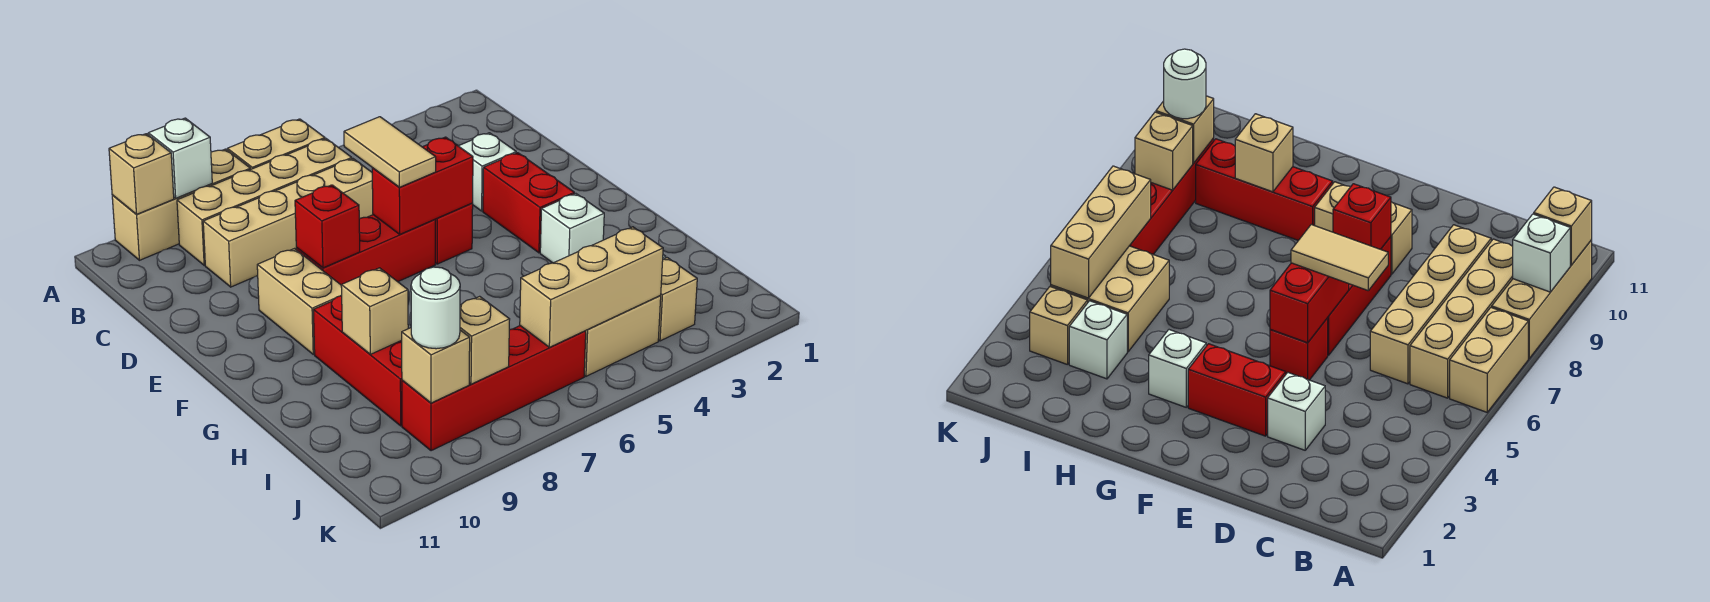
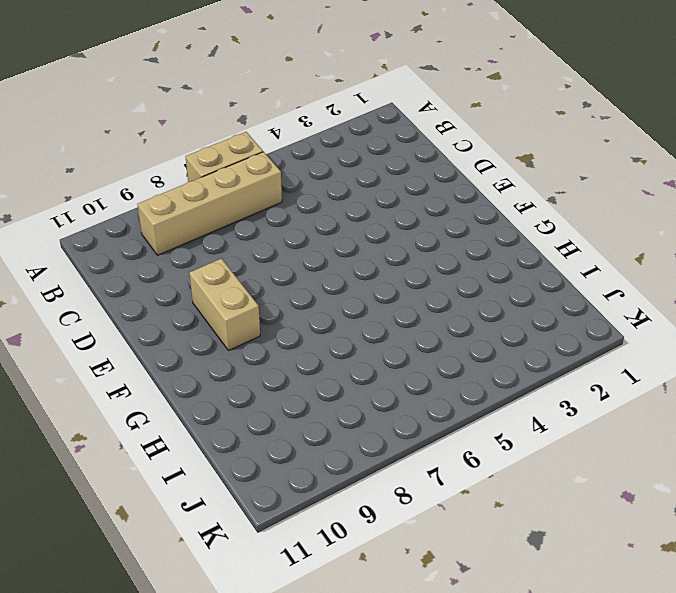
none -> tan brick A8:A10 level 1
none -> tan brick C6:C9 level 1
none -> white brick D3 level 1

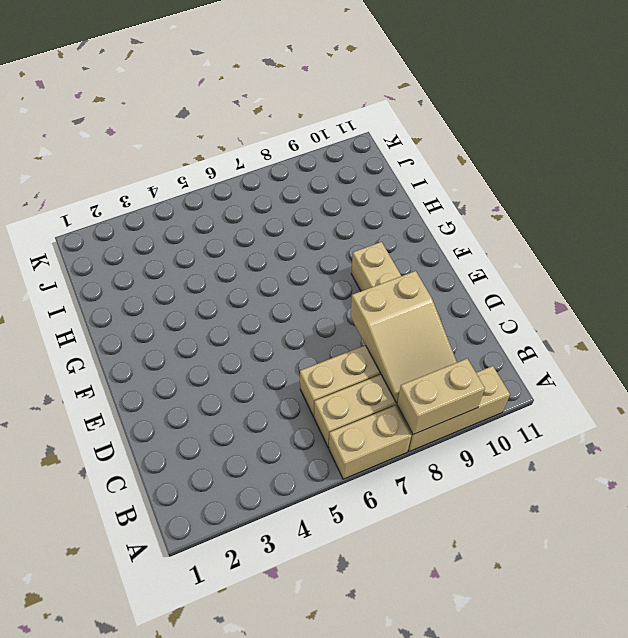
tan brick A8:A9 level 2 -> white brick A9 level 2
tan slope B8:D9 level 2 top D -> none
none -> white brick D3 level 1
none -> red brick E3:F3 level 1
none -> red brick E5 level 1

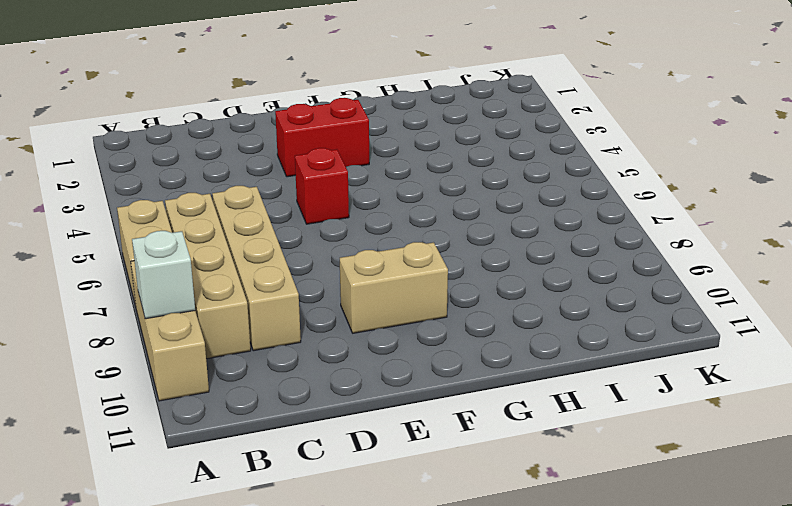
none -> white brick D3 level 1
none -> red brick E6:E8 level 1
none -> white brick G3 level 1

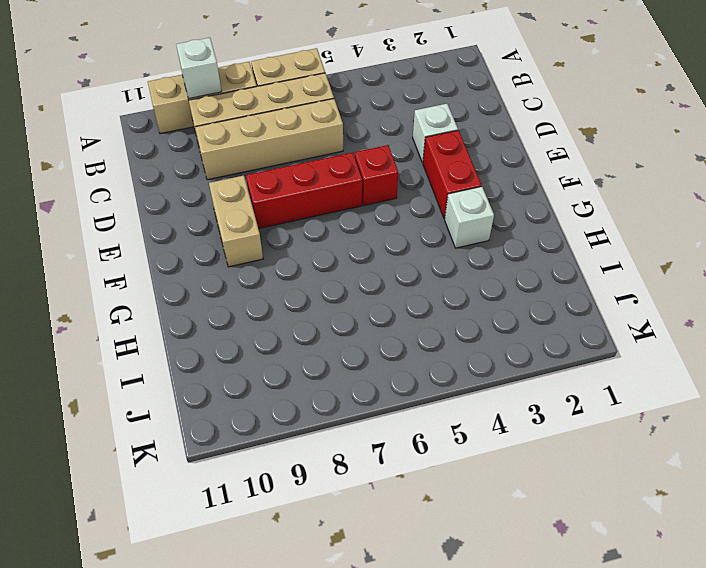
none -> red brick G9:I9 level 1
none -> white brick I3 level 1
none -> tan brick I4:J5 level 1

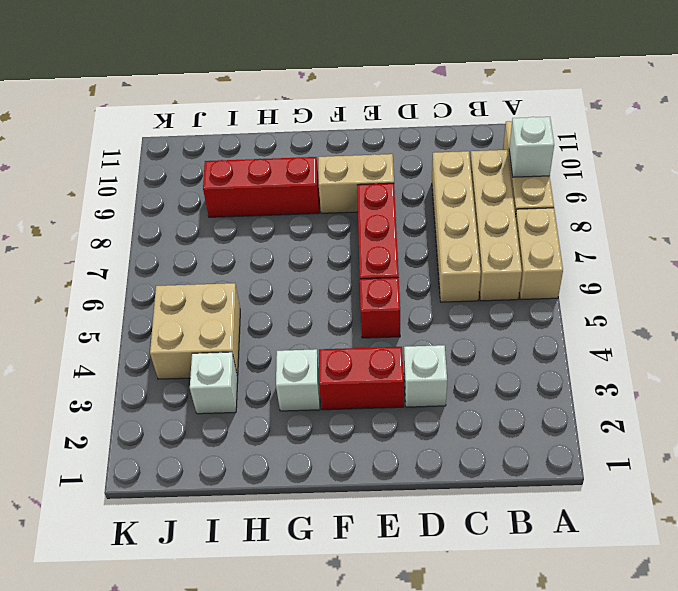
none -> tan brick J3 level 1
none -> red brick J6:J9 level 1
none -> tan brick A10 level 2

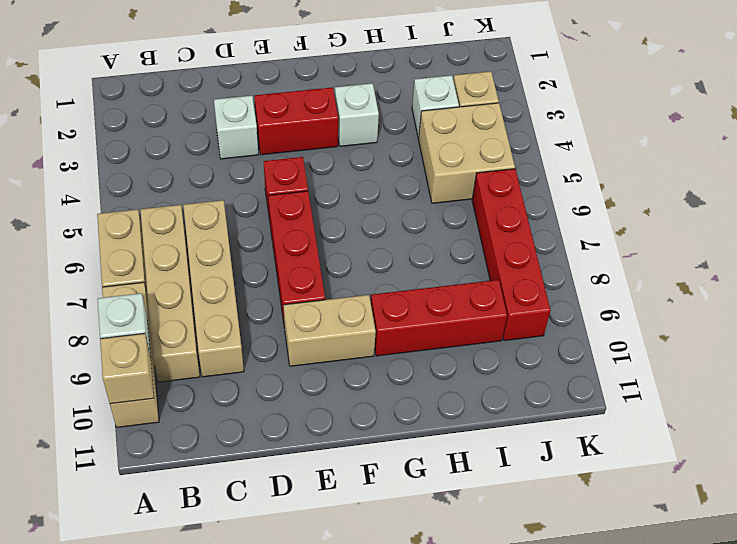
none -> red brick E5:E6 level 2
none -> red brick E8 level 2
none -> tan brick H9 level 2

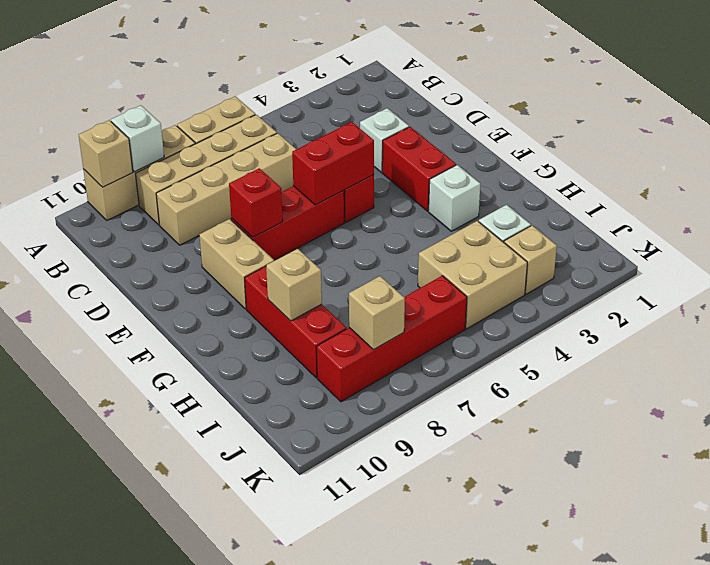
none -> tan brick J4:J6 level 2
none -> tan brick J9 level 2
none -> tan tile D6:E6 level 3

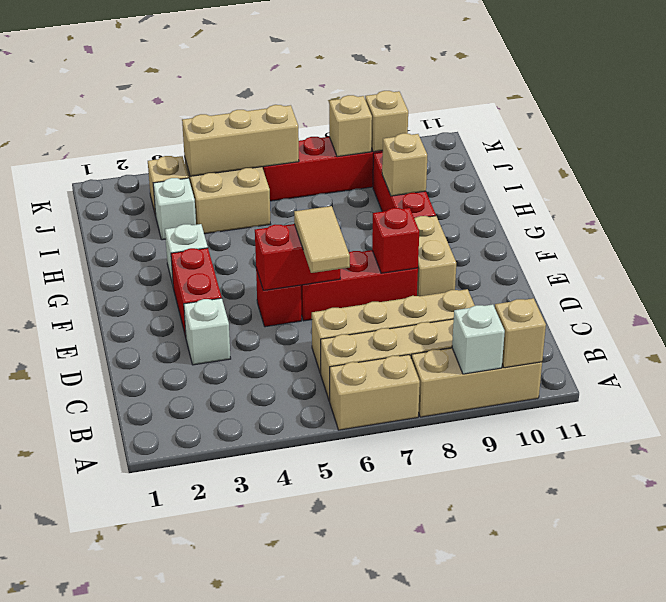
none -> white round brick J9 level 3

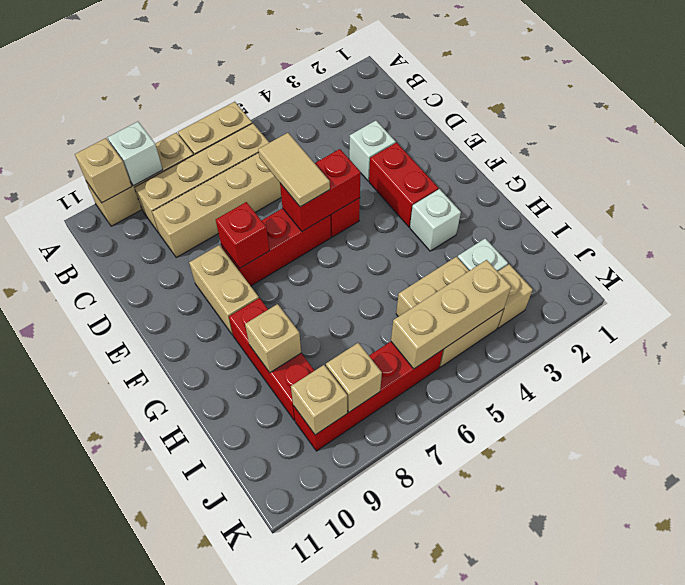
none -> white round brick J9 level 3

